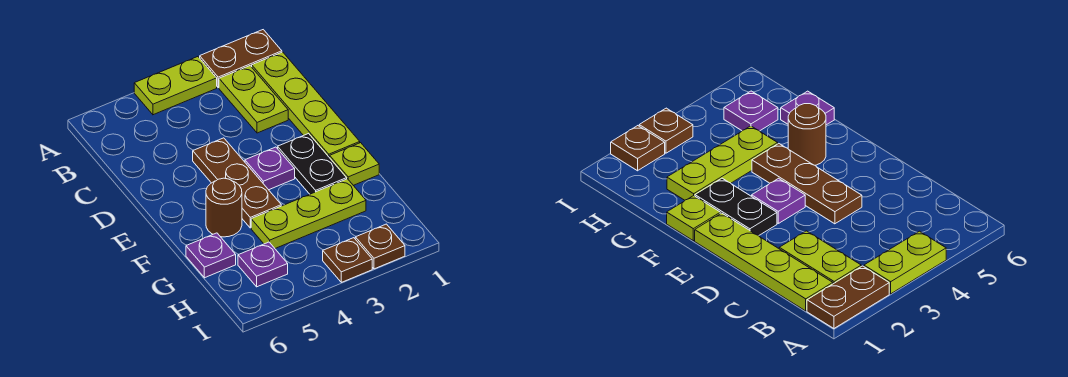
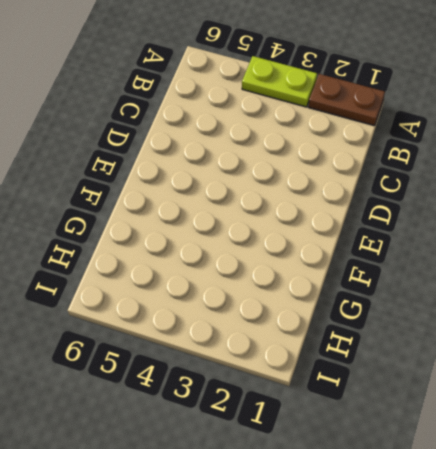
none -> lime plate B1:E1 level 1
none -> lime plate B2:C2 level 1
none -> brown plate D4:F4 level 1

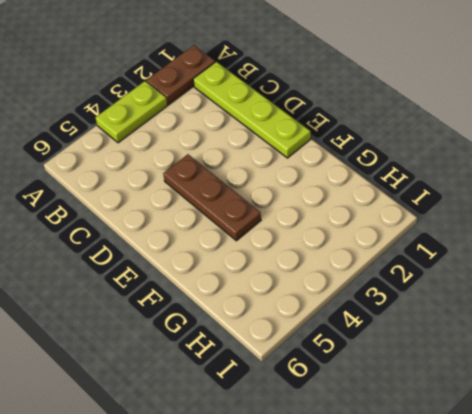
none -> lime plate B2:C2 level 1
none -> black plate E2:F2 level 1
none -> purple plate E3 level 1

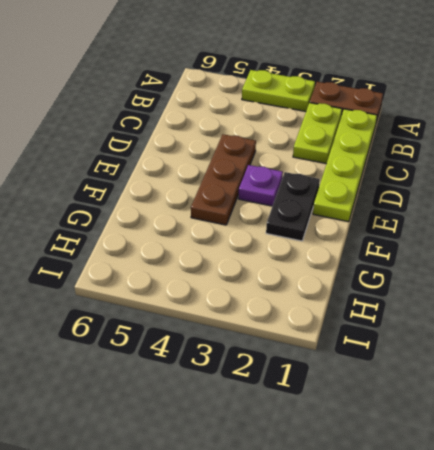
none -> lime plate F1 level 1
none -> brown round brick F5 level 1
none -> lime plate G2:G4 level 1

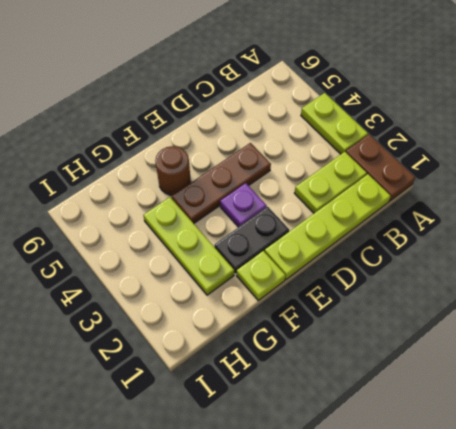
none -> purple plate G6 level 1
none -> purple plate H5 level 1
none -> brown plate I2 level 1

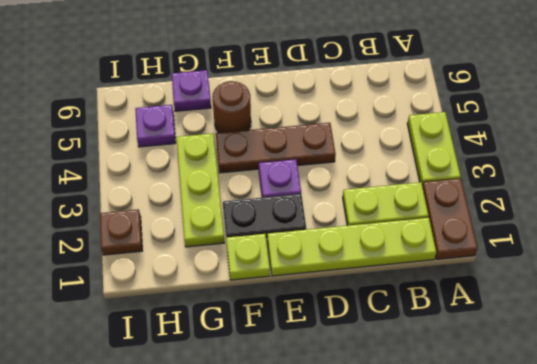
none -> brown plate I3 level 1

